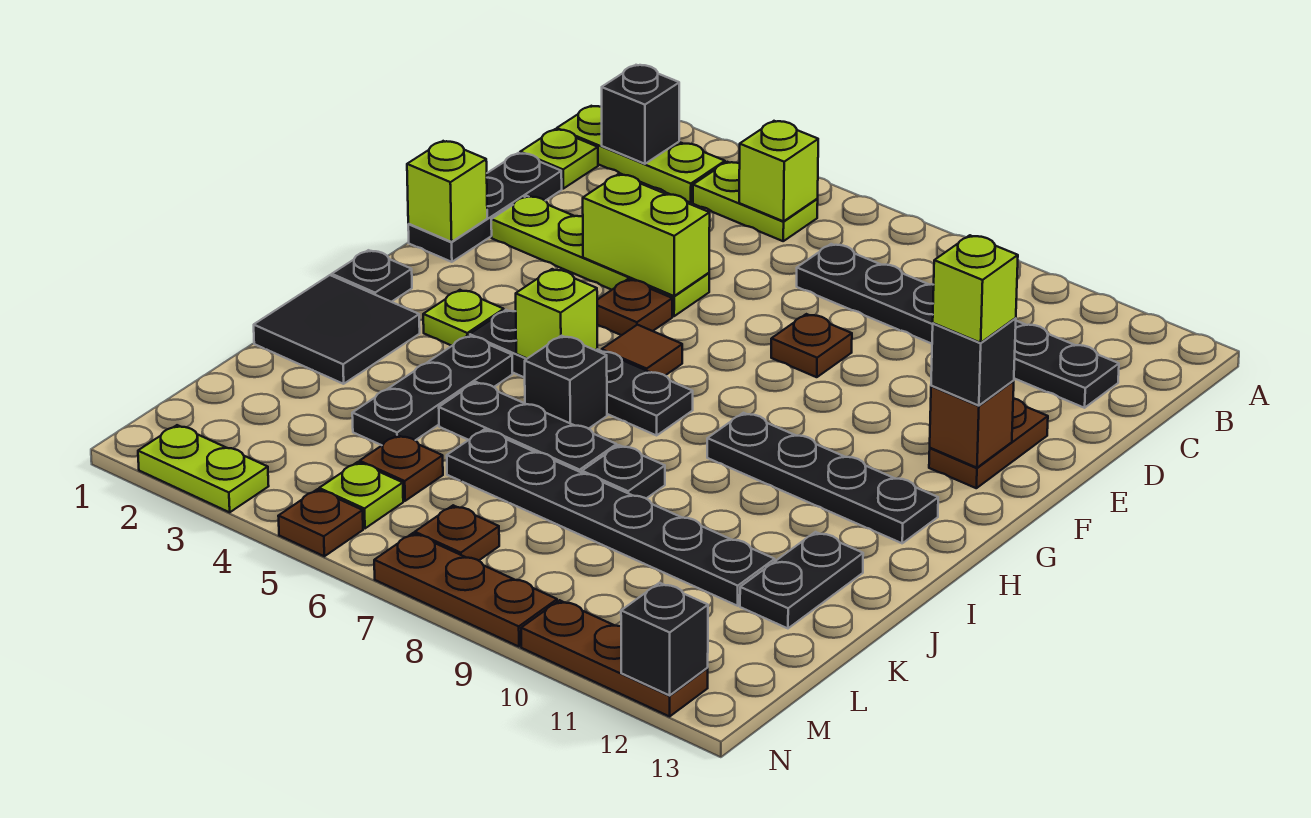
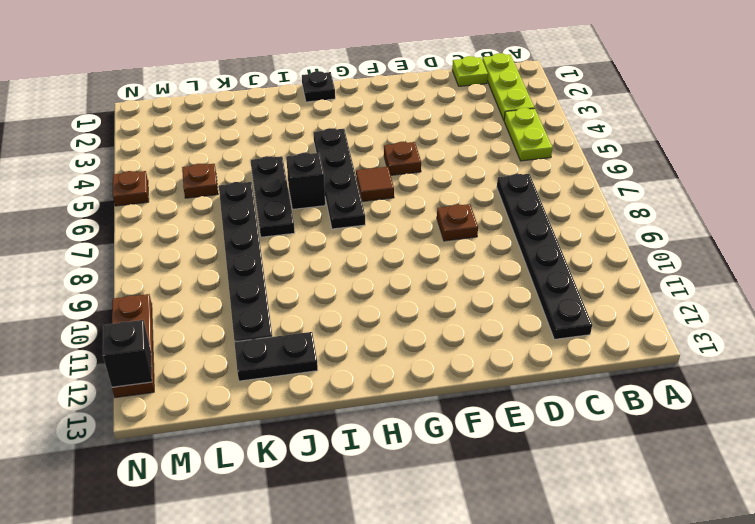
none -> black plate D1:F1 level 1
none -> lime plate E2:E5 level 1
none -> brown plate E12:F12 level 1
none -> lime plate H3 level 1

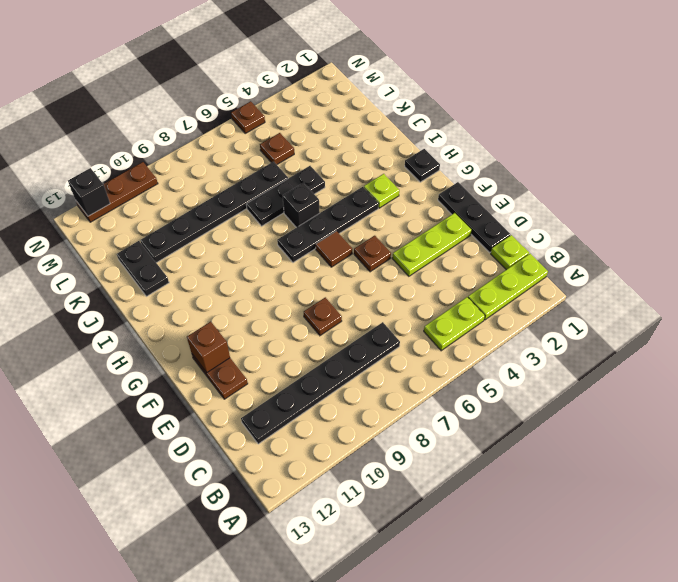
lime plate E2:E4 level 1 -> lime plate E2:E5 level 1
none -> black plate H9:H12 level 1
none -> black tile I1:J2 level 1
none -> black plate I4:K4 level 1
none -> black plate J8 level 1

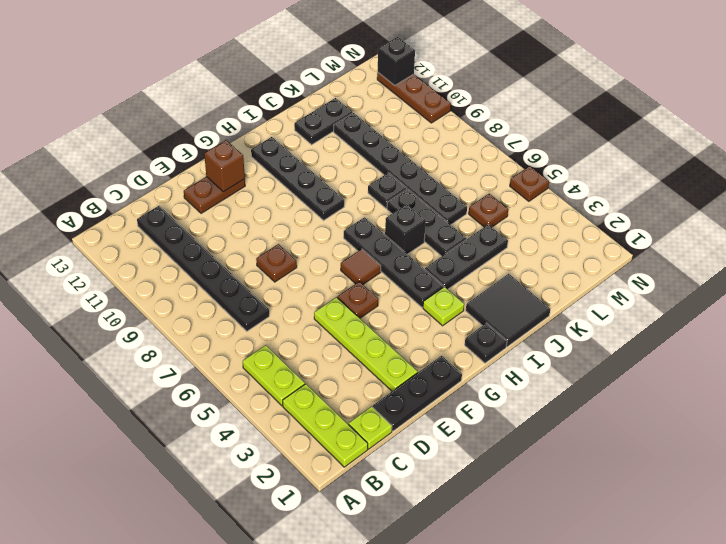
none -> lime plate M5 level 1
none -> brown plate M7 level 1
none -> lime plate N2:N3 level 1
none -> brown plate N7:N9 level 1

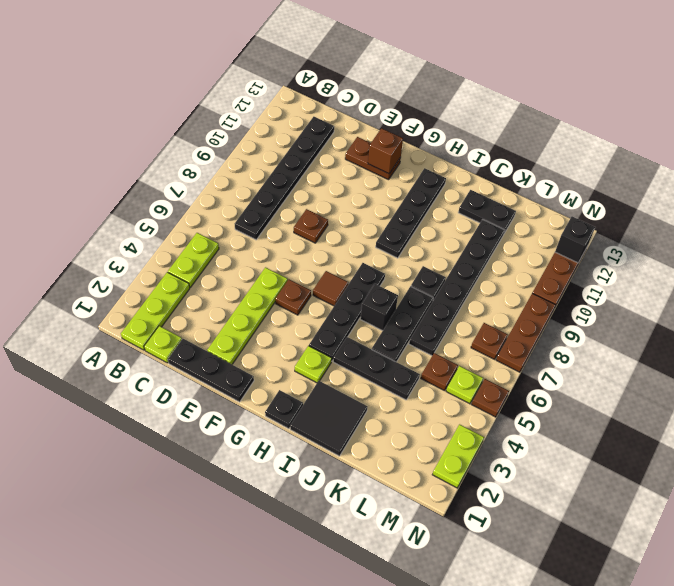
none -> black brick B2 level 2
none -> lime brick B5 level 2
none -> lime brick E4:E5 level 2
none -> lime brick F1 level 2

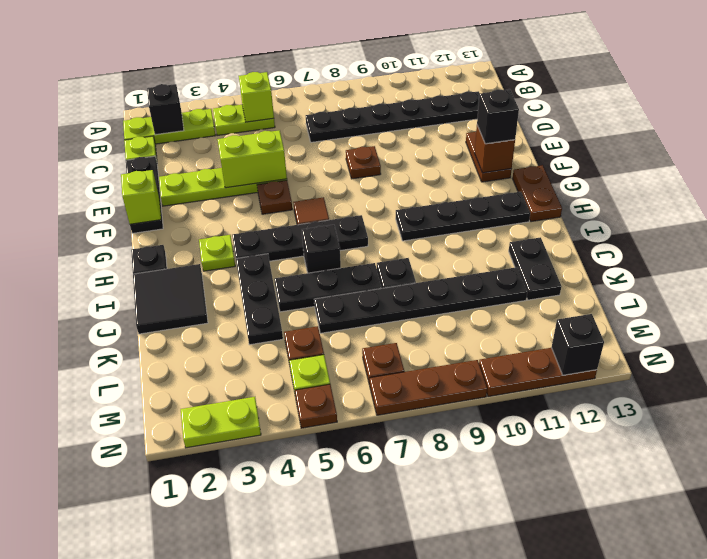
brown plate G13:H13 level 1 -> none
none -> lime brick H5 level 2
none -> lime brick F12 level 4

